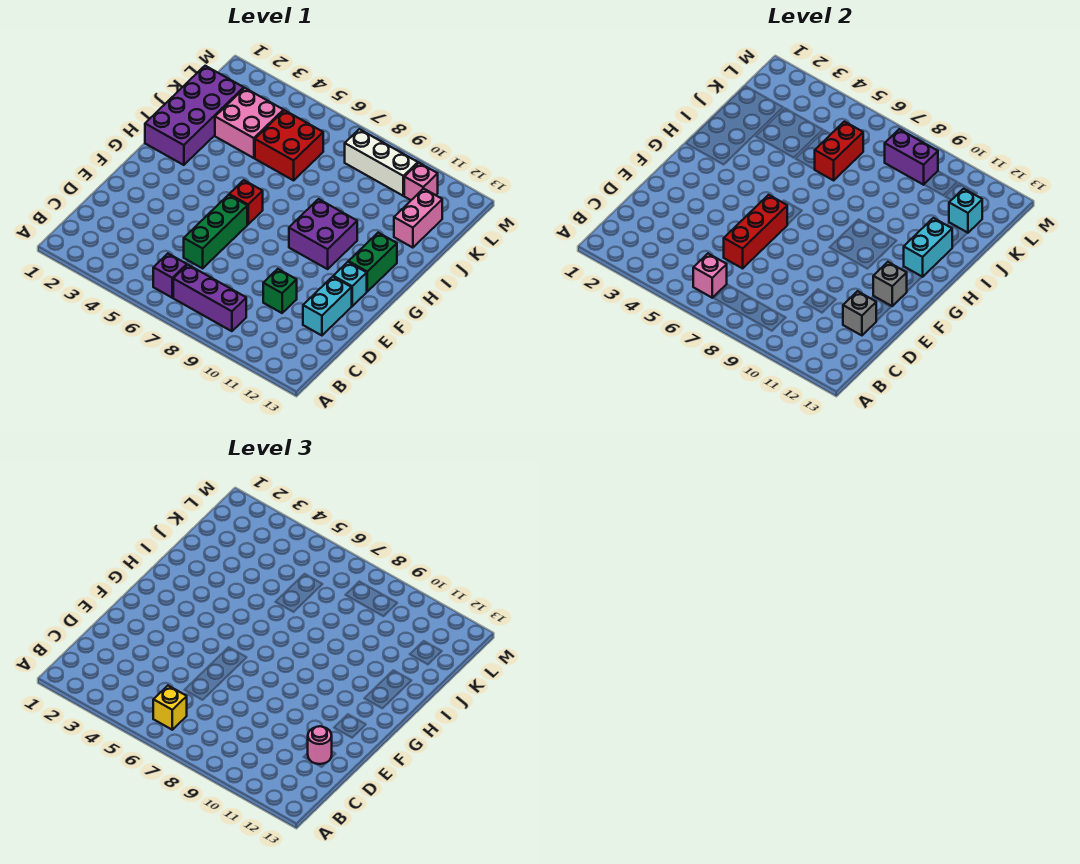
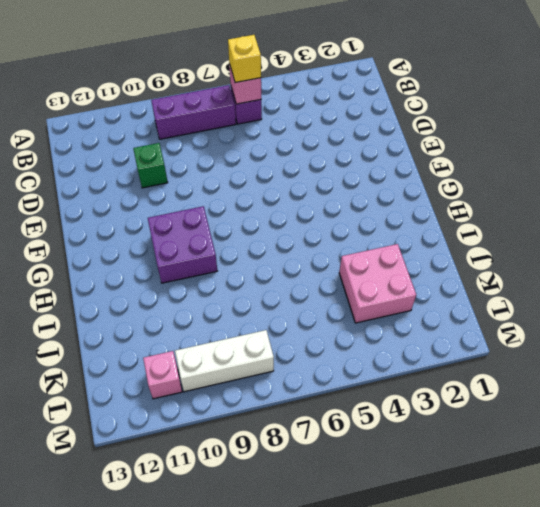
none -> green brick D6:F6 level 1
none -> cyan brick D12:E12 level 1
none -> cyan brick F12 level 1

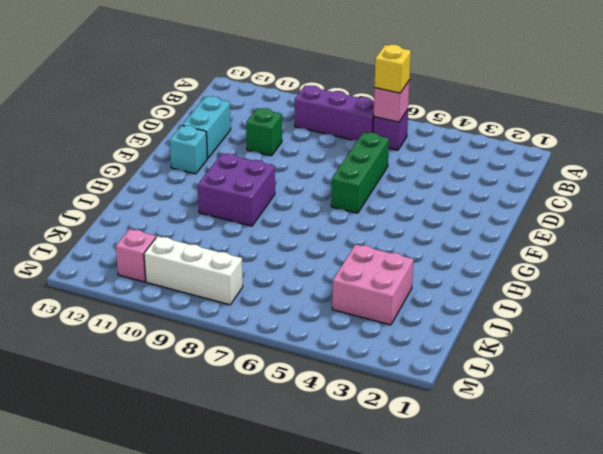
none -> red brick G6 level 1
none -> green brick G12:H12 level 1
none -> purple brick H1:K2 level 1

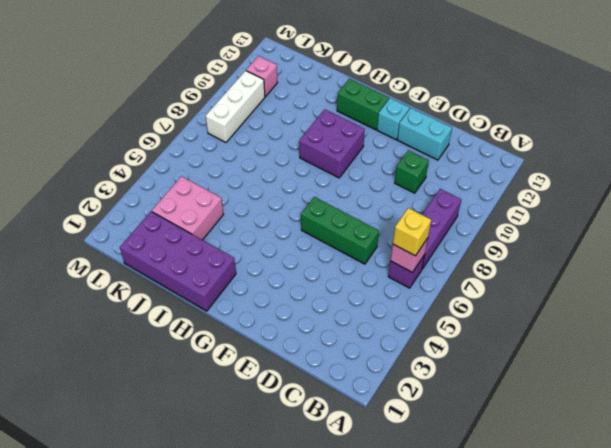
none -> red brick G6 level 1
none -> red brick J5:K6 level 1
none -> pink brick J12:K12 level 1

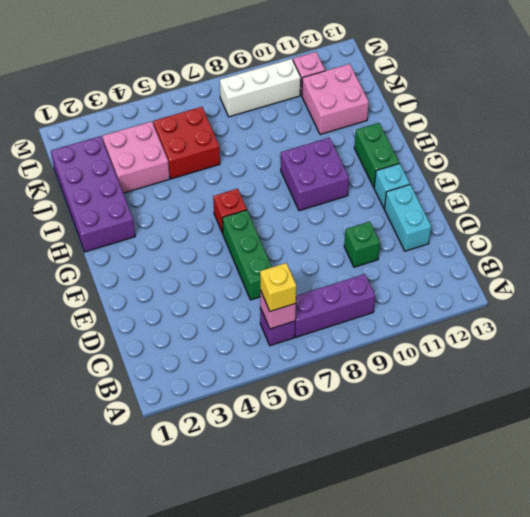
pink brick J11:K12 level 1 -> pink brick J12:K12 level 1
none -> red brick D6:F6 level 2
none -> grey brick D12 level 2
none -> grey brick F12 level 2

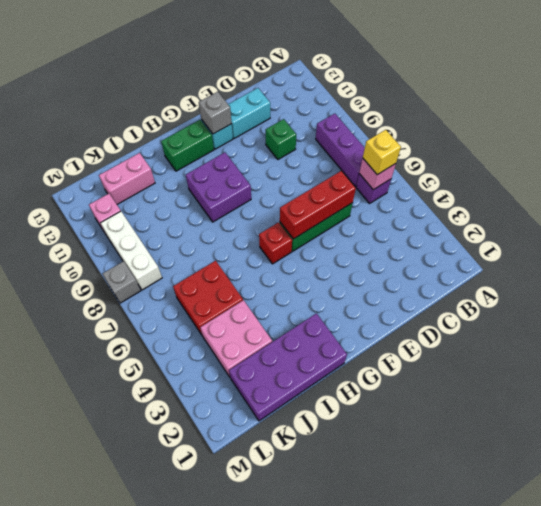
grey brick M8 level 1 -> grey brick D12 level 2
none -> cyan brick H12:I12 level 2
none -> red brick J6:K6 level 2
none -> cyan brick K12 level 2

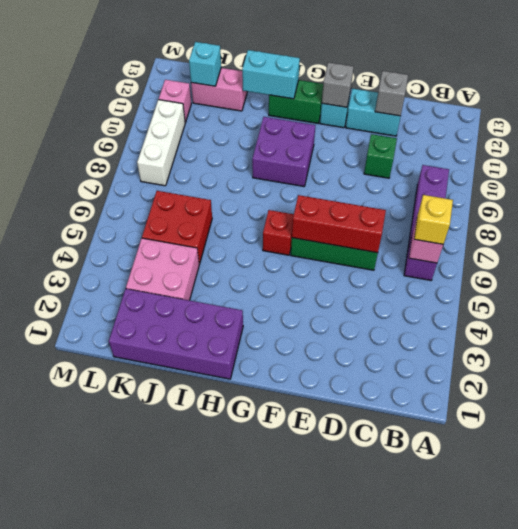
none -> red brick J6:K6 level 2
none -> purple brick L8:L9 level 2
none -> pink round brick D12 level 3

